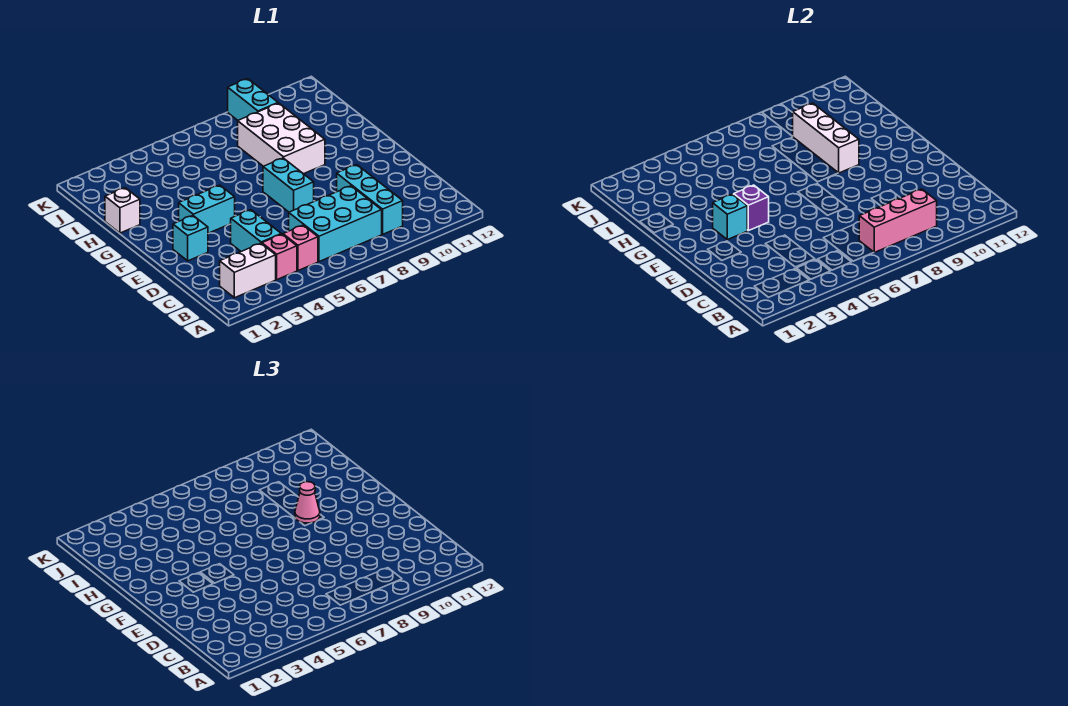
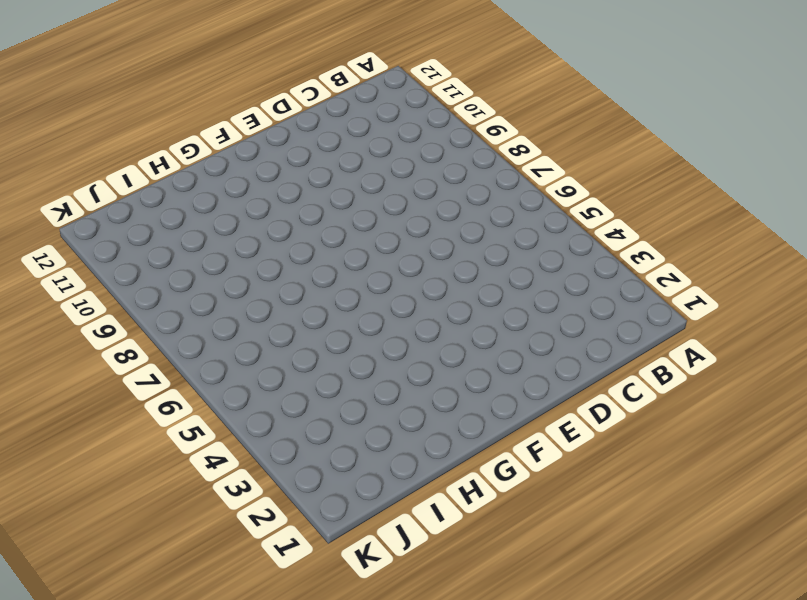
none -> white brick B2:B3 level 1
none -> pink brick B4 level 1
none -> pink brick B5 level 1

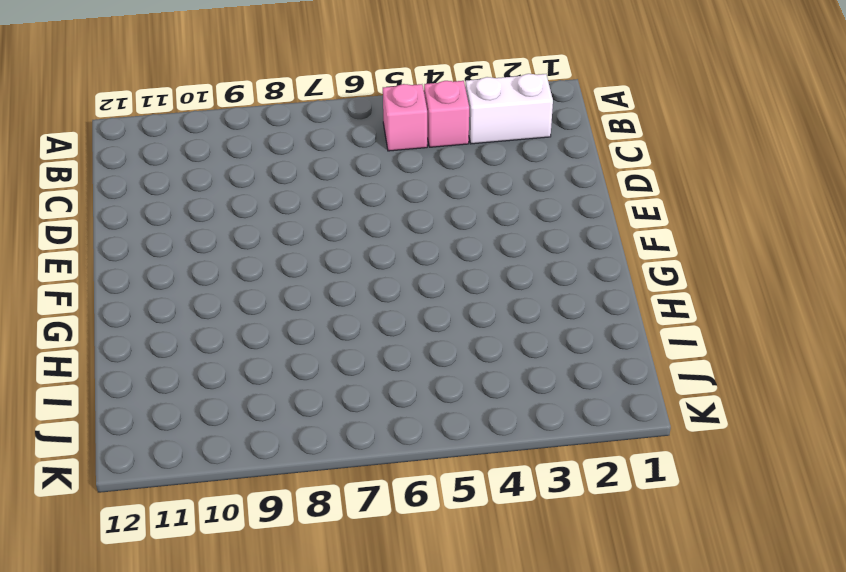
none -> cyan brick B6:C8 level 1
none -> cyan brick B9:D9 level 1
none -> cyan brick C4:D4 level 1

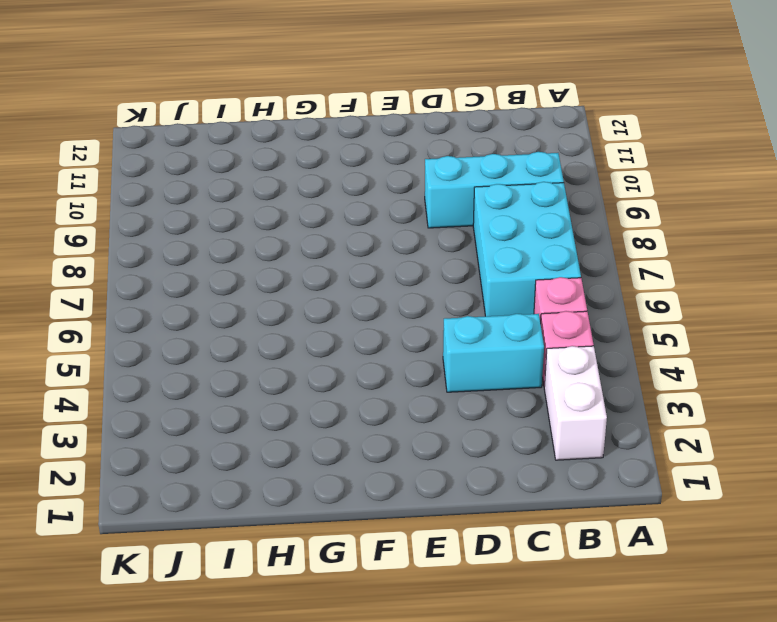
none -> cyan brick E2 level 1
none -> cyan brick E7:F7 level 1
none -> cyan brick F3:F4 level 1

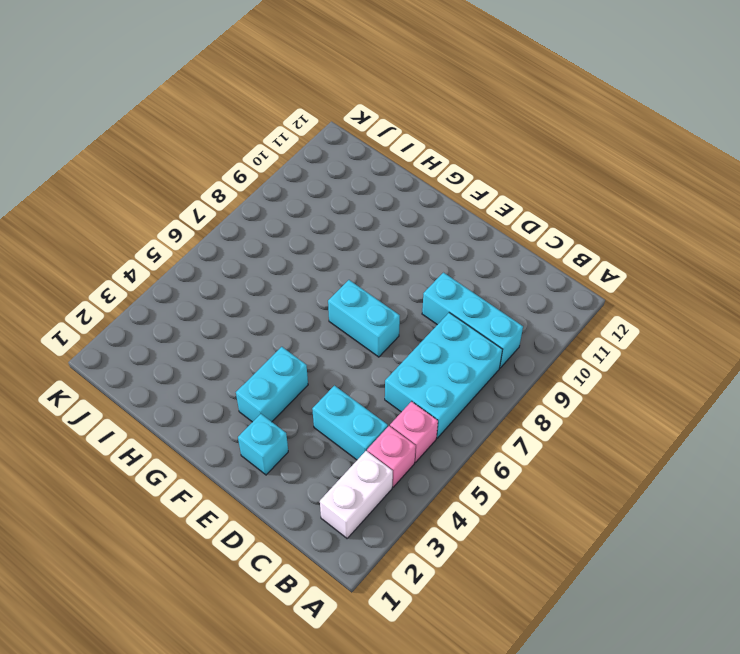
none -> white brick G8:I9 level 1
none -> white brick H1 level 1
none -> cyan brick J9:K9 level 1

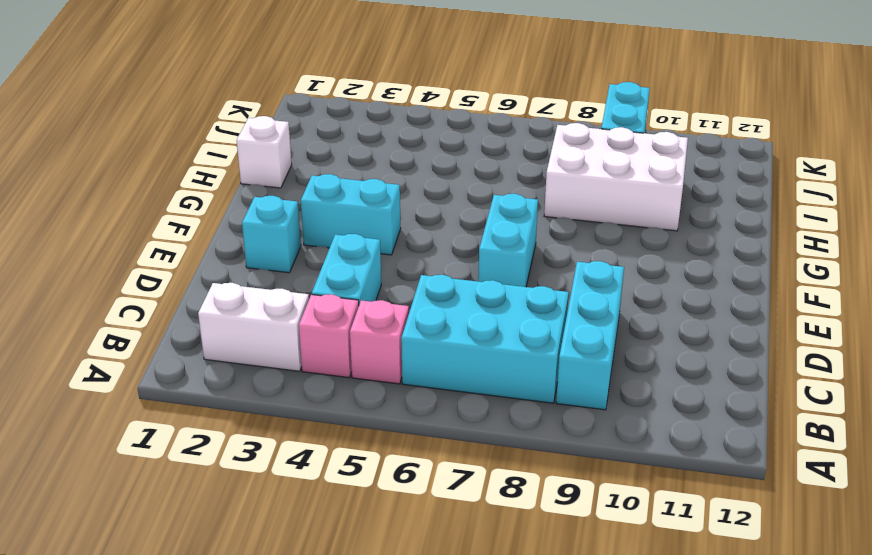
white brick H8:I10 level 1 -> white brick G8:I9 level 1
none -> pink brick B7:B9 level 2
none -> cyan brick F3 level 2
none -> purple brick F4 level 2

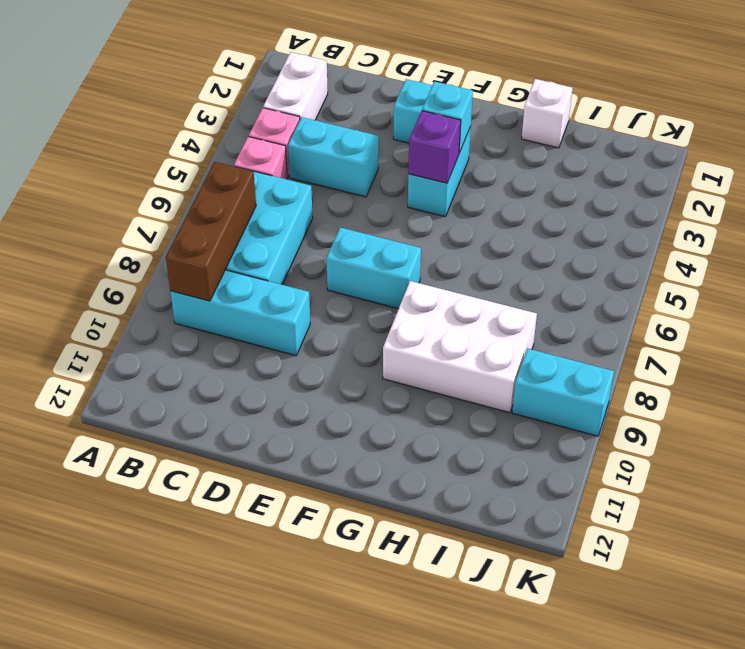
brown brick B7:B9 level 2 -> pink brick B7:B9 level 2
none -> white brick G9:I9 level 2
none -> pink cone G9 level 3

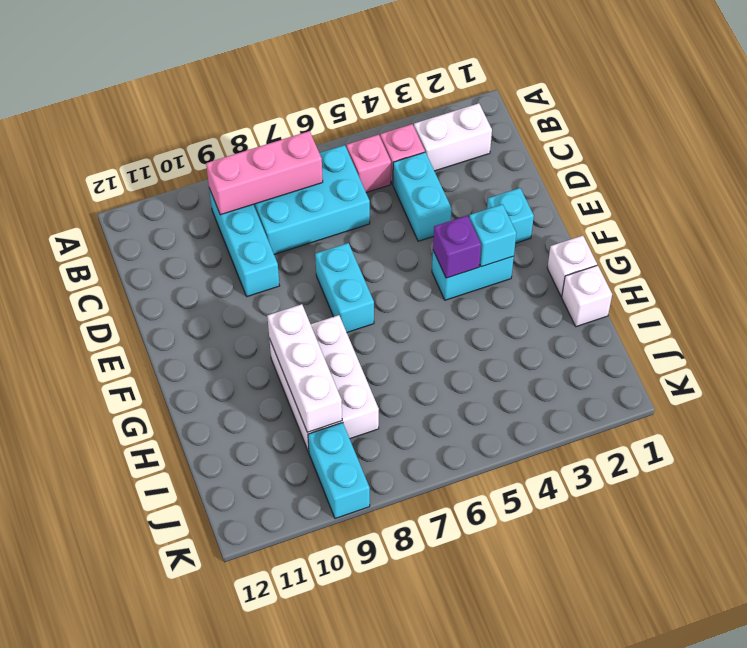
white brick G1 level 1 -> none
none -> pink cone G9 level 3

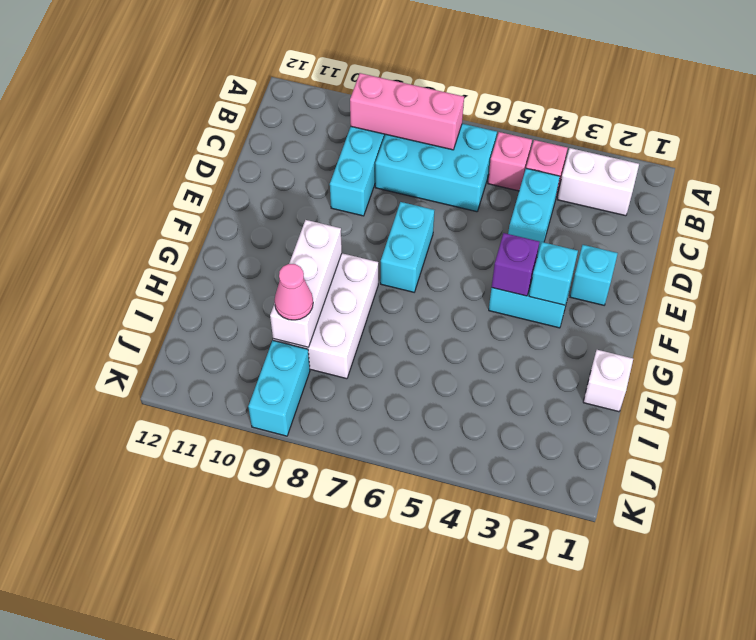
pink cone I9 level 3 -> pink cone G9 level 3

